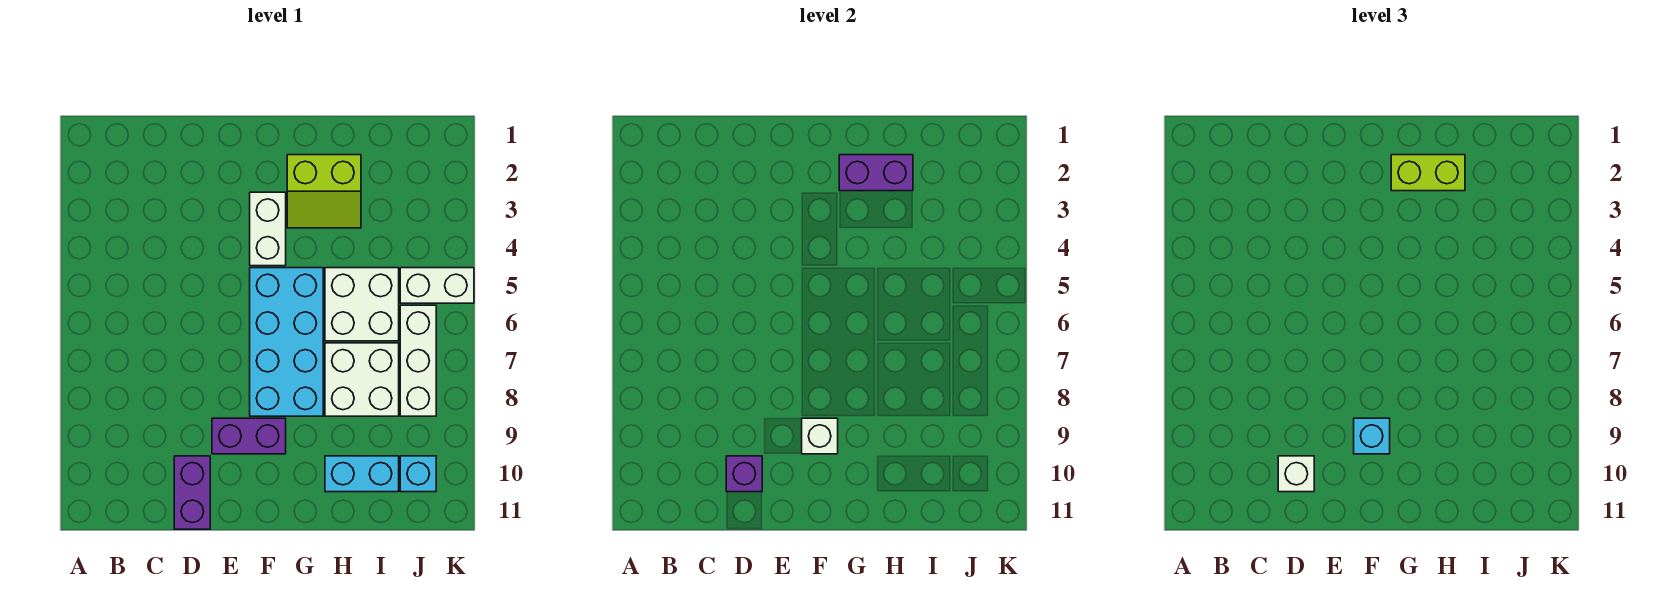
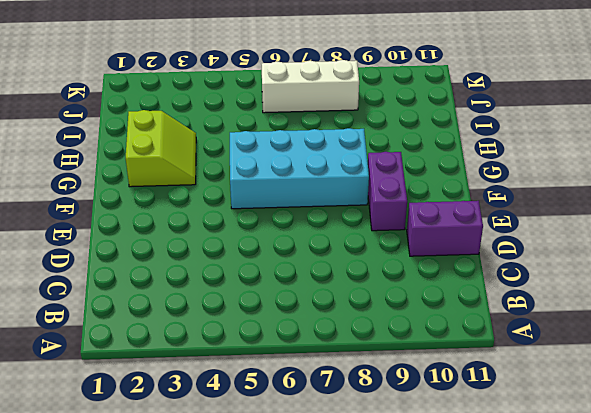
none -> white brick F3:F4 level 1
none -> white brick H5:I6 level 1
none -> white brick H7:I8 level 1

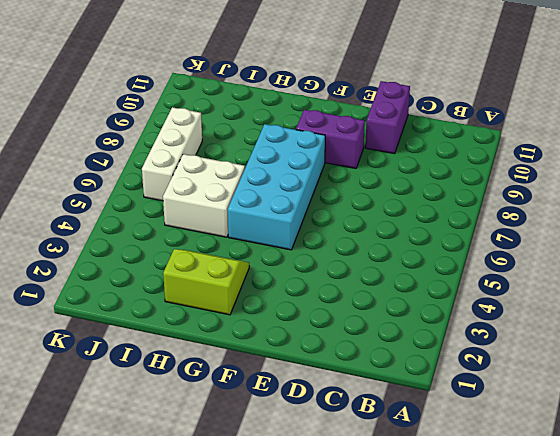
none -> white brick F3:F4 level 1
none -> white brick H7:I8 level 1
none -> cyan brick H10:I10 level 1

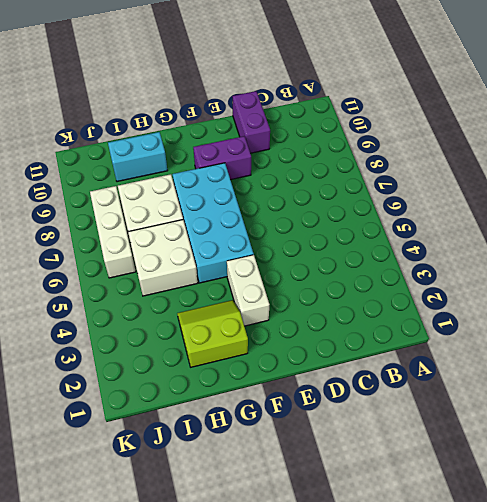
none -> white brick J5:K5 level 1
none -> cyan brick J10 level 1
none -> purple brick D10 level 2

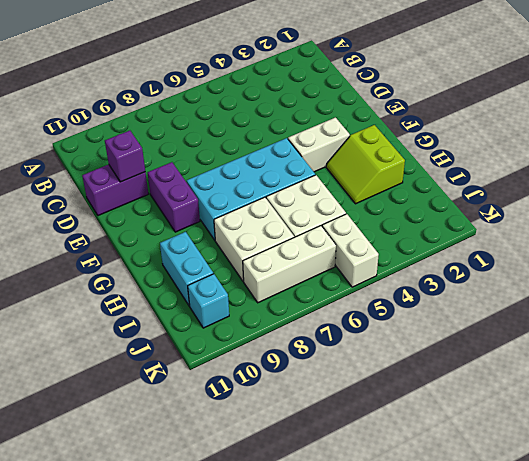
none -> white brick F9 level 2
none -> purple brick G2:H2 level 2
none -> white brick D10 level 3

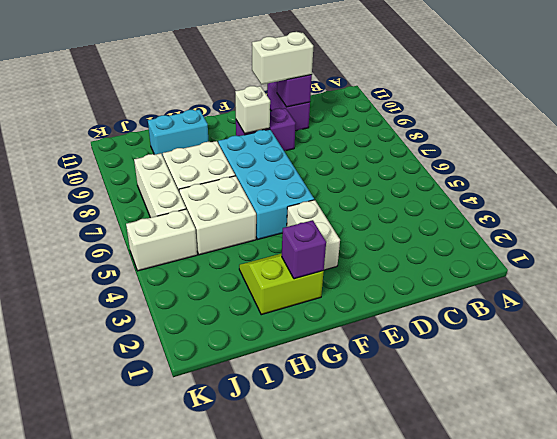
white brick D10:E10 level 3 -> white brick D10 level 3
purple brick G2 level 2 -> purple brick G2:H2 level 2
none -> cyan brick J10 level 1
none -> cyan brick F9 level 3
none -> lime brick G2:H2 level 3

